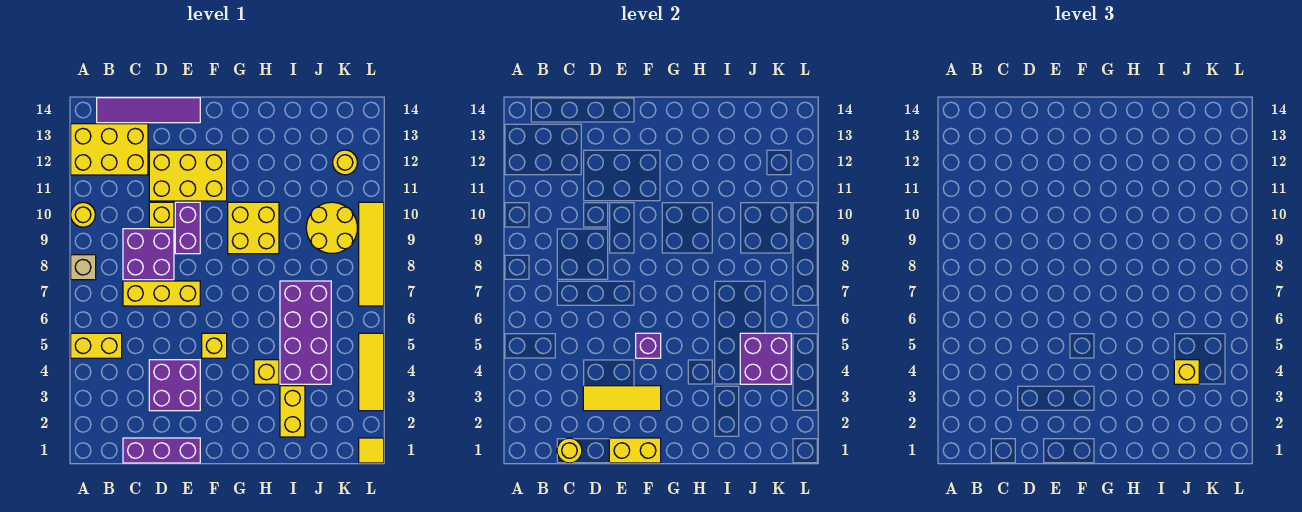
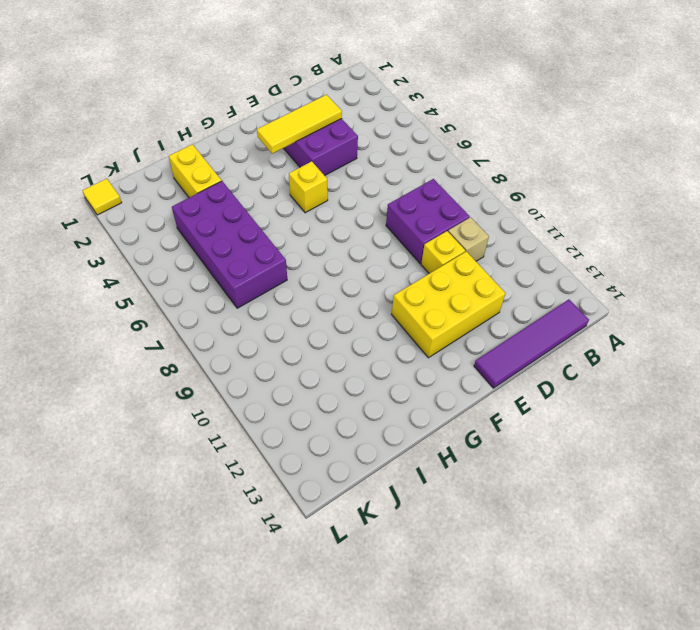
tan brick C10 level 1 -> tan brick A8 level 1
none -> yellow brick A5:B5 level 1
none -> yellow round brick A10 level 1
none -> yellow brick A12:C13 level 1

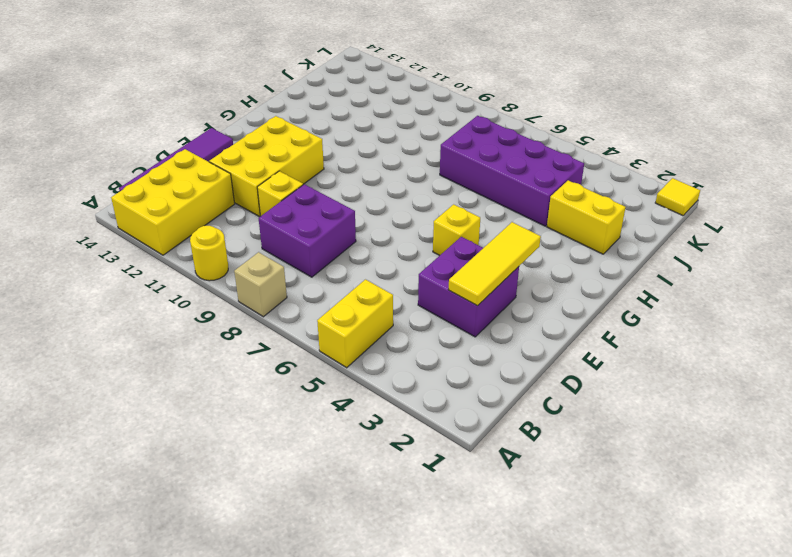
none -> purple brick C1:E1 level 1
none -> yellow brick C7:E7 level 1
none -> purple brick E9:E10 level 1

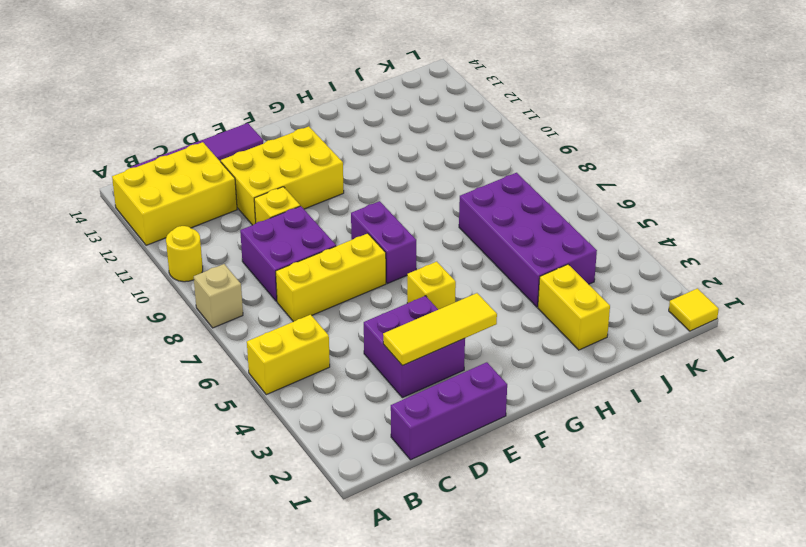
purple brick F7:F8 level 1 -> purple brick E9:E10 level 1
none -> yellow brick G9:H10 level 1
none -> yellow brick H4 level 1
none -> yellow round brick J9:K10 level 1

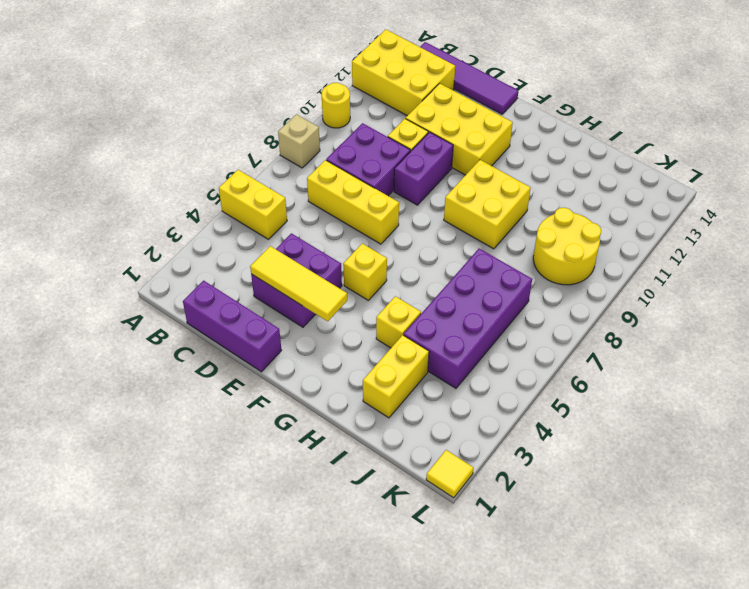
none -> yellow round brick K12 level 1
none -> yellow tile L3:L5 level 1
none -> yellow tile L7:L10 level 1

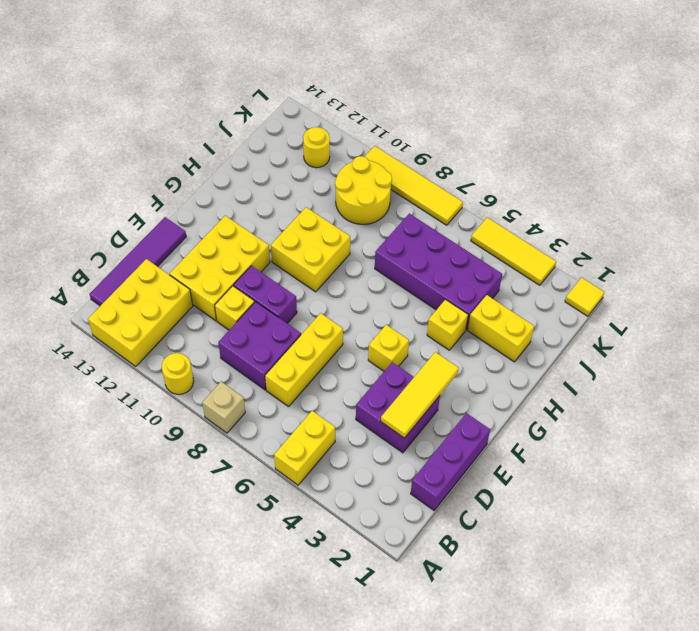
none -> yellow round brick C1 level 2
none -> yellow brick E1:F1 level 2
none -> purple brick F5 level 2

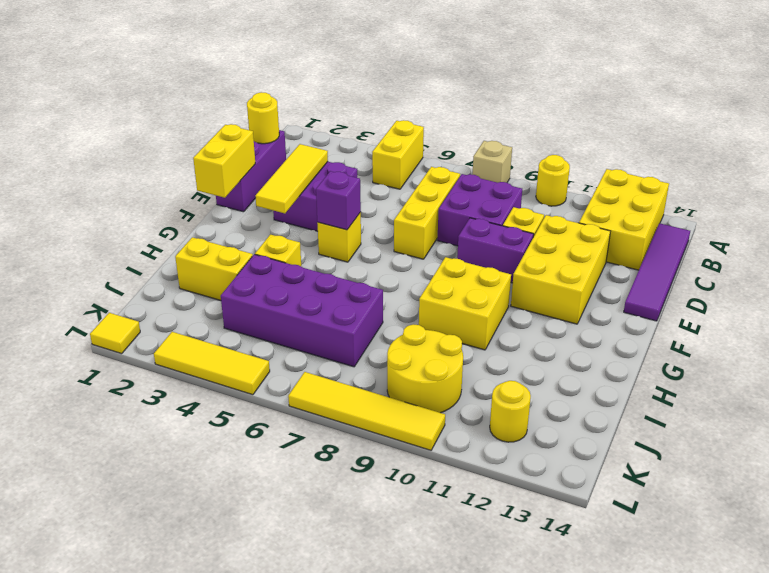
none -> purple brick J4:K5 level 2
none -> yellow brick J4 level 3

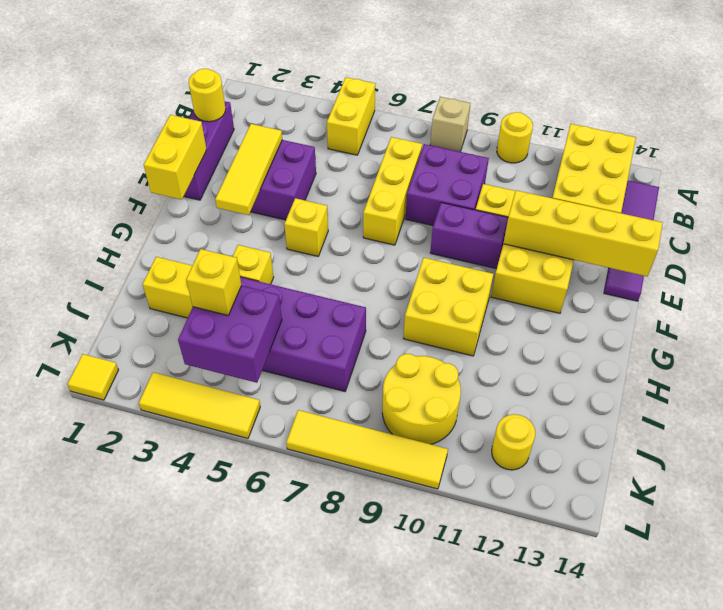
yellow brick E11:E14 level 2 -> none
none -> purple brick F5 level 2

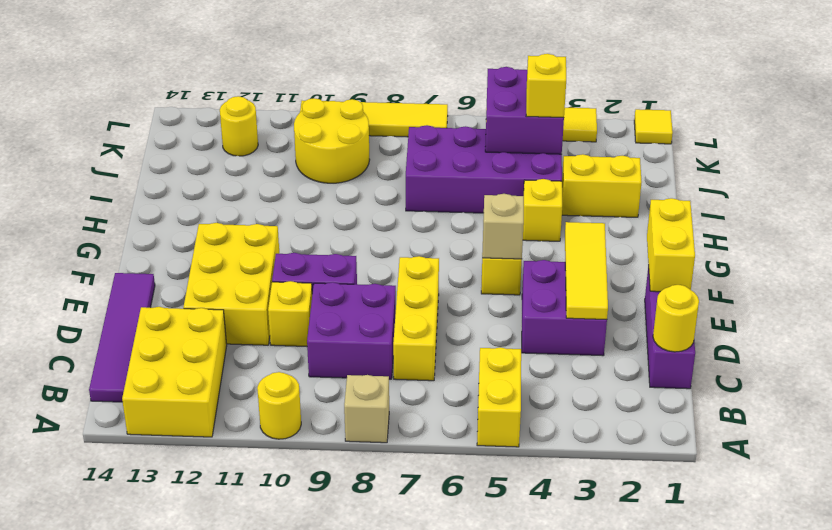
tan brick F5 level 2 -> purple brick F5 level 2
none -> yellow brick G9:H10 level 1

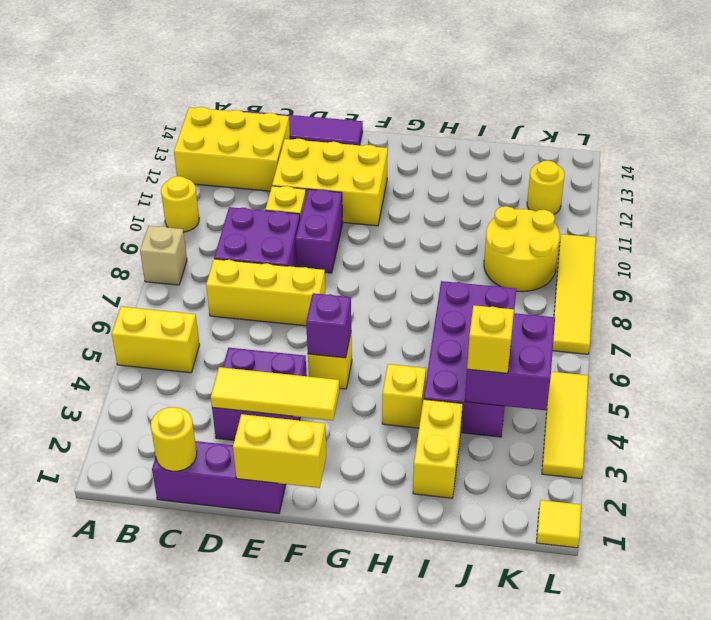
none -> yellow brick G9:H10 level 1

